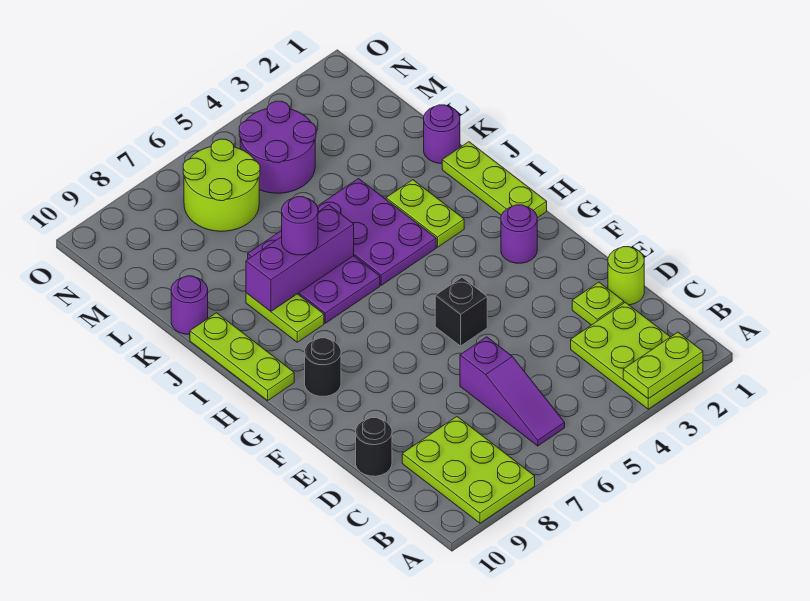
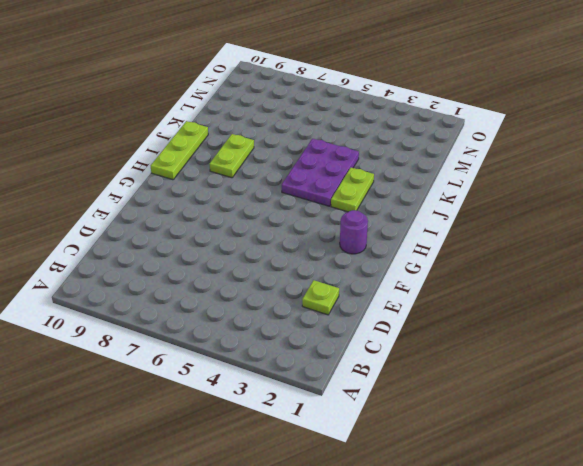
none -> lime plate A2:C3 level 1
none -> lime plate A8:C9 level 1
none -> purple slope B6:D6 level 1 top D

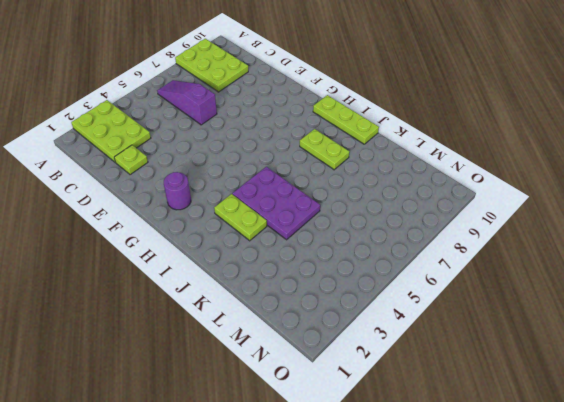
none -> lime round brick D1 level 1
none -> black round brick D10 level 1
none -> black brick F5 level 1

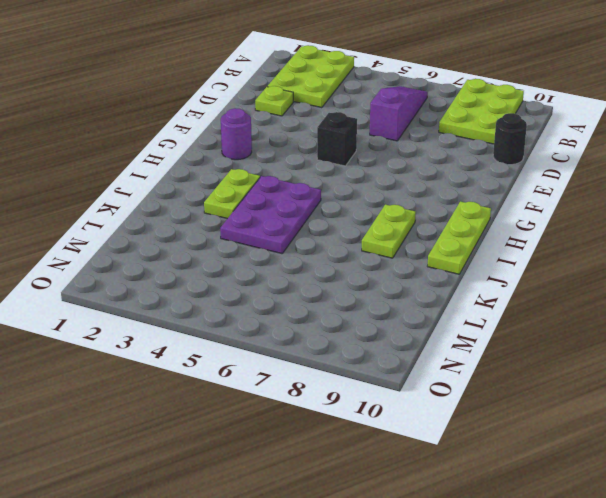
none -> lime round brick D1 level 1
none -> black round brick G9 level 1
none -> lime plate H1:J1 level 1

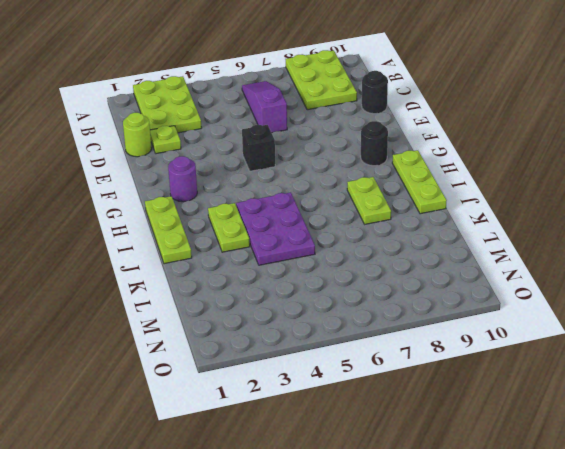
none -> purple plate I6:K7 level 1
none -> purple round brick K1 level 1
none -> purple round brick K10 level 1

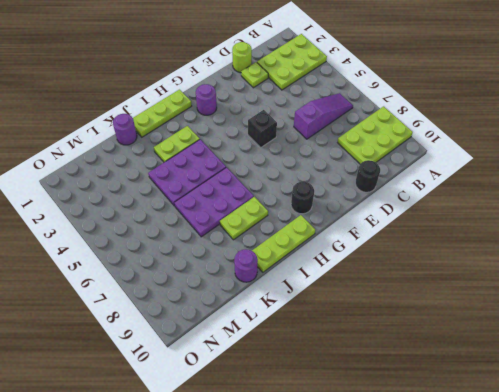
none -> purple round brick M4:N5 level 1
none -> lime round brick M6:N7 level 1
none -> lime plate A2:A3 level 2

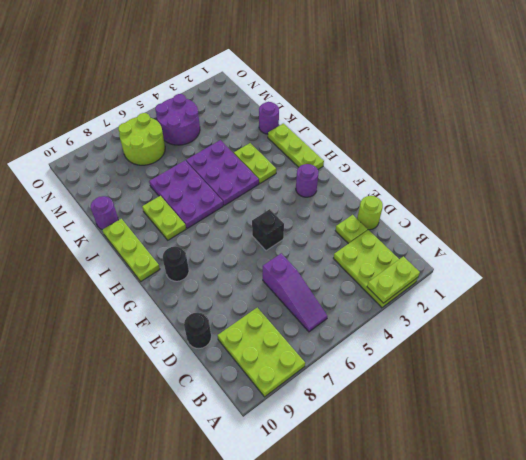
none -> purple brick J6:J8 level 2
none -> purple round brick J7 level 3

